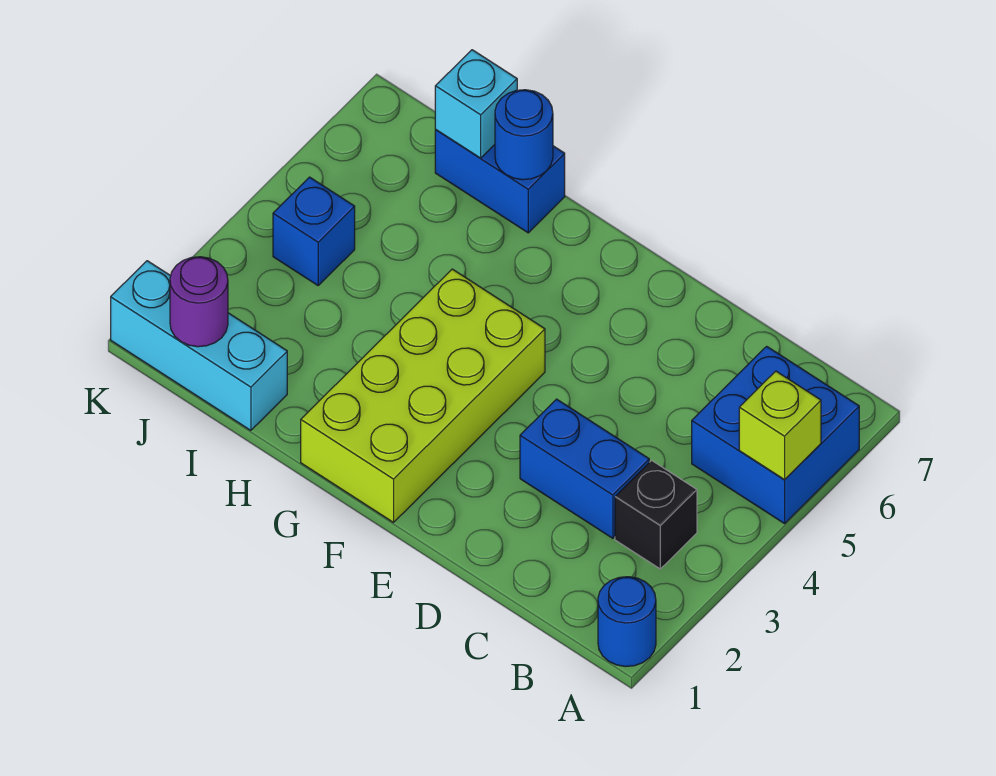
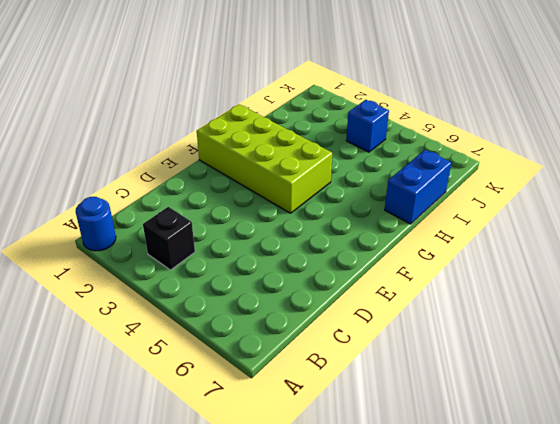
none -> blue brick A5:B6 level 1
none -> blue brick C3:D3 level 1
none -> cyan brick I1:K1 level 1

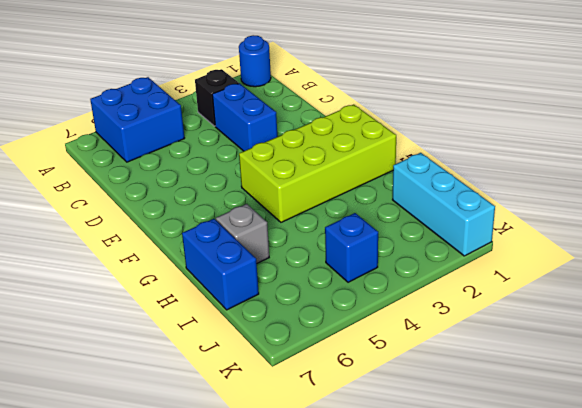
grey brick H6 level 1 -> none
none -> lime brick A5 level 2
none -> blue round brick H7 level 2
none -> cyan brick I7 level 2

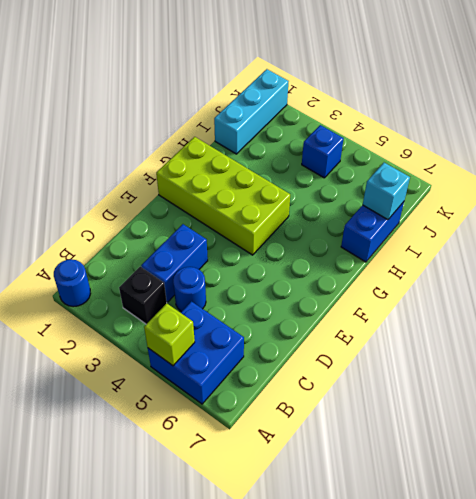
blue round brick C4 level 1 -> blue round brick H7 level 2
none -> purple round brick J1 level 2

